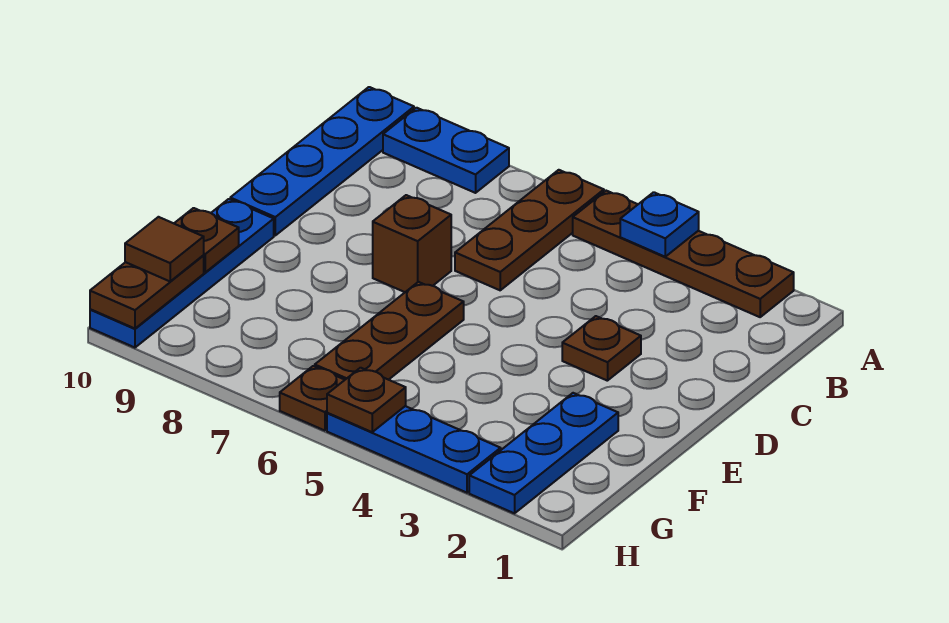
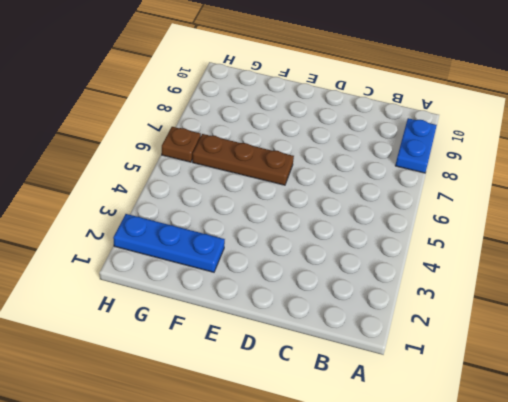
none -> brown plate A2:A5 level 1
none -> brown plate A6:C6 level 1
none -> blue plate A10:D10 level 1

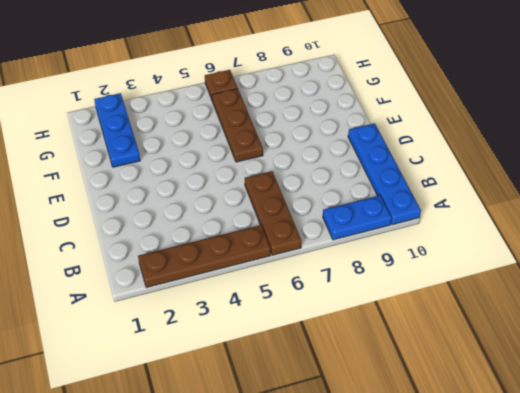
none -> brown plate D3 level 1
none -> brown brick D7 level 1
none -> blue plate E10:H10 level 1

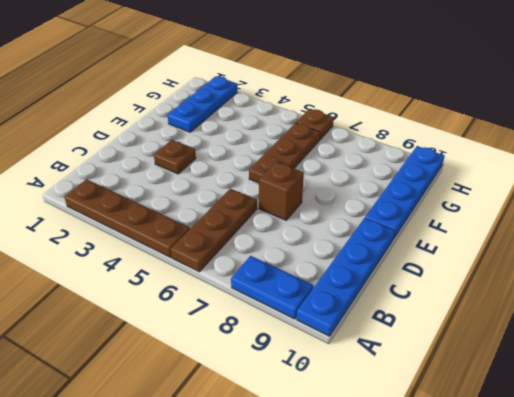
none -> blue plate H3:H5 level 1
none -> blue plate A4 level 2
none -> brown plate F10 level 2

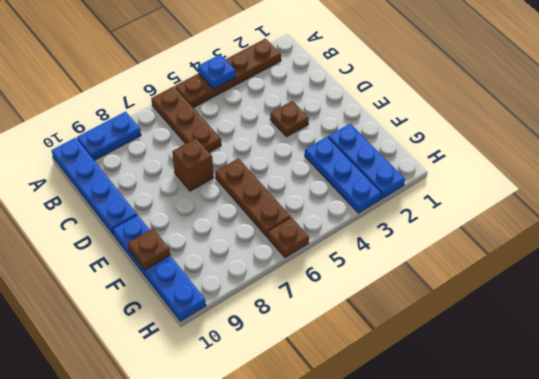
blue plate F3:H3 level 1 -> blue plate H3:H5 level 1
none -> brown plate G10:H10 level 2
none -> brown plate H5 level 2
none -> brown tile G10 level 3

